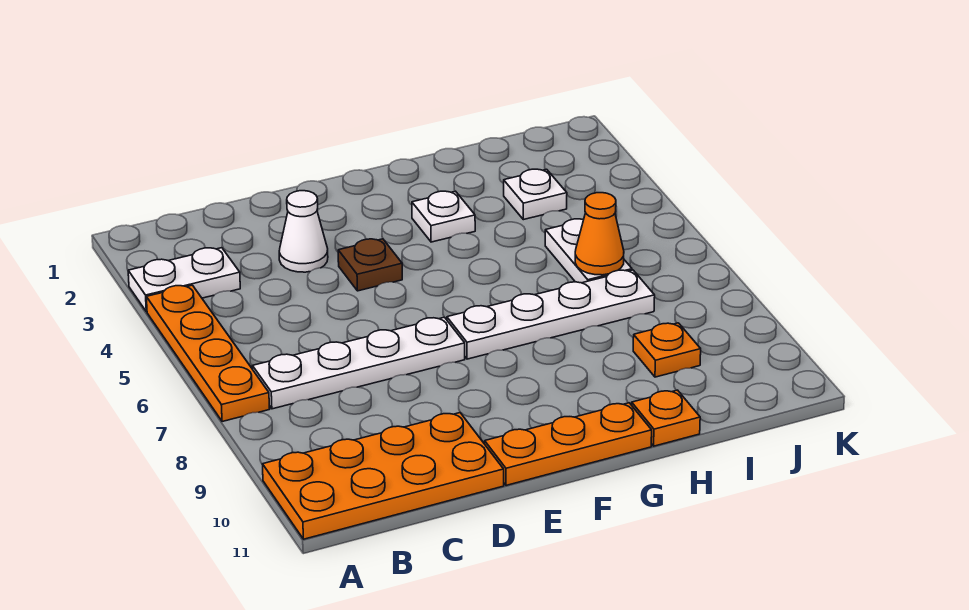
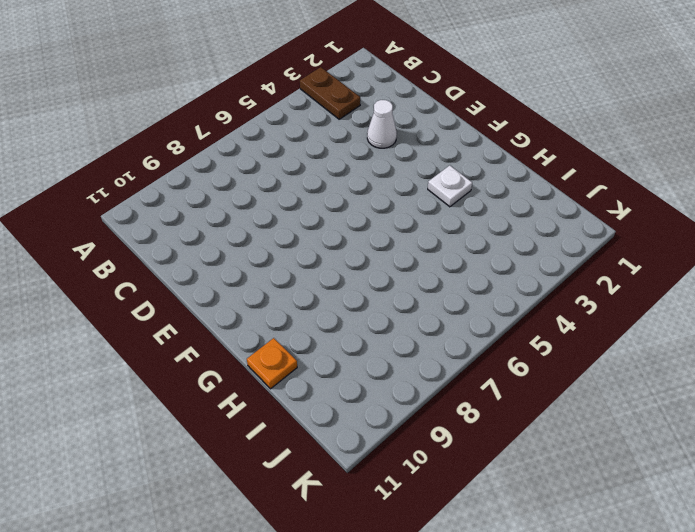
brown plate A3:B3 level 1 -> white plate A3:B3 level 1
none -> orange plate A4:A7 level 1
none -> orange plate A10:D11 level 1
none -> white plate B7:E7 level 1

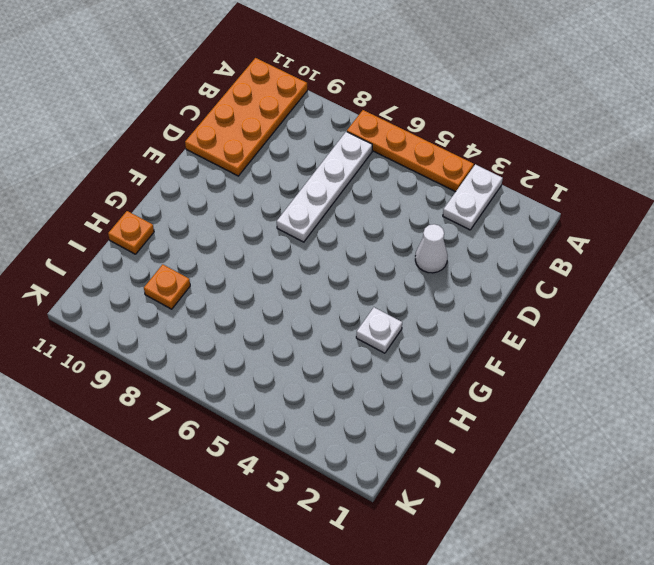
none -> brown plate E4 level 1
none -> orange plate E11:G11 level 1
none -> white plate F7:I7 level 1

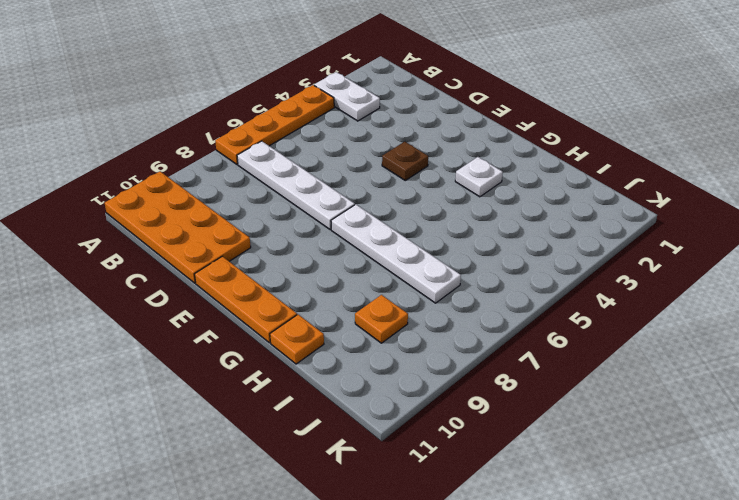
none -> white cone D3 level 1
none -> white plate I3 level 1
none -> white plate I5:I6 level 1

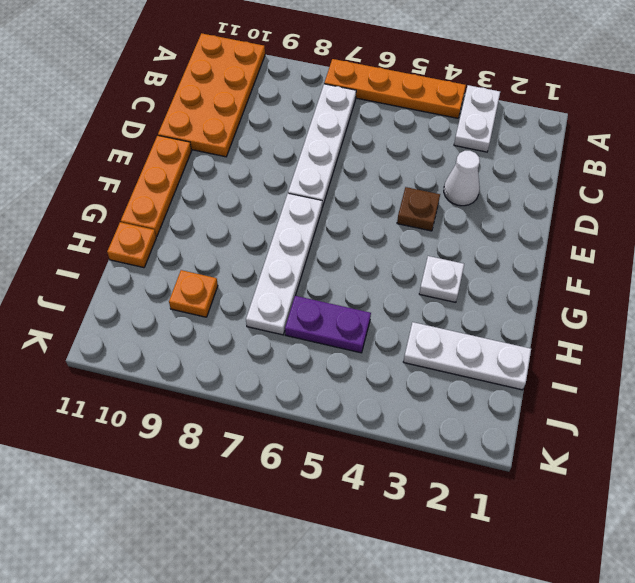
white plate I1:I3 level 1 -> white plate I3 level 1
purple plate I5:I6 level 1 -> white plate I5:I6 level 1
none -> orange cone I6 level 2

